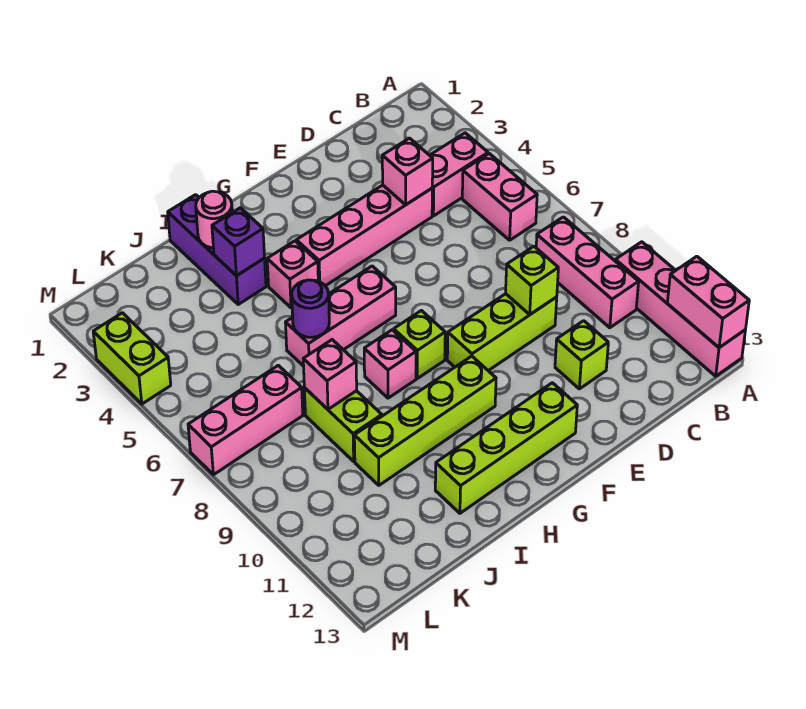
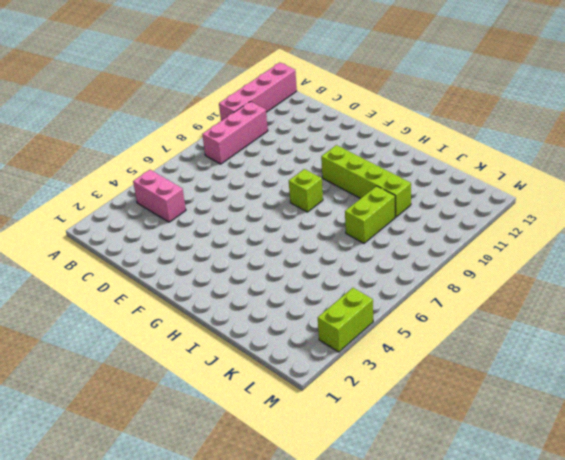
none -> pink brick B5:B6 level 1
none -> pink brick D4:G4 level 1
none -> lime brick D9:F9 level 1

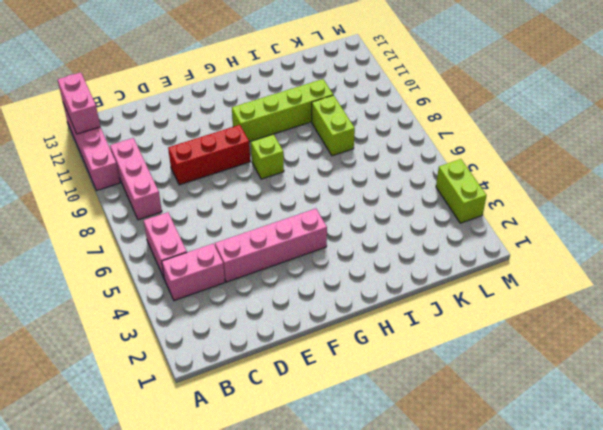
red brick D9:F9 level 1 -> lime brick D9:F9 level 1
none -> lime brick D11 level 1
none -> lime brick F12:I12 level 1
none -> pink brick G6:I6 level 1

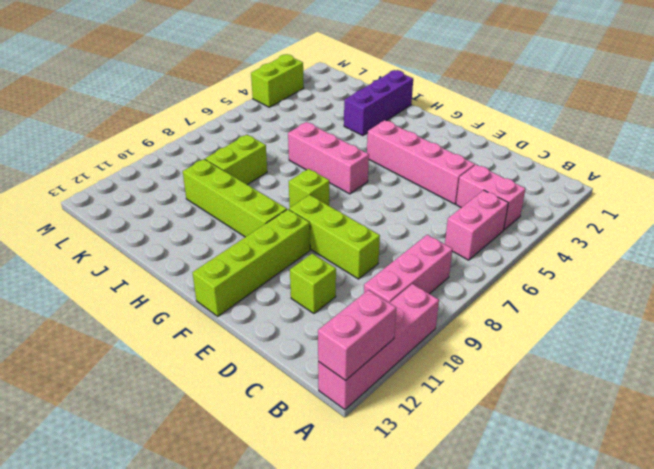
lime brick F10:F13 level 1 -> lime brick F12:I12 level 1
none -> pink brick H4 level 1
none -> pink brick H8 level 1
none -> pink brick K7:M7 level 1

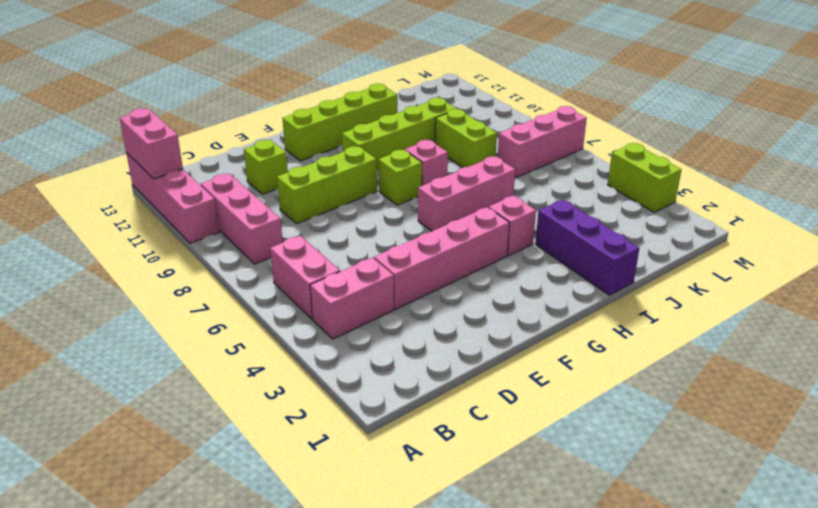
none -> pink brick D4 level 2
none -> lime brick D9 level 2
none -> pink round brick I2 level 2

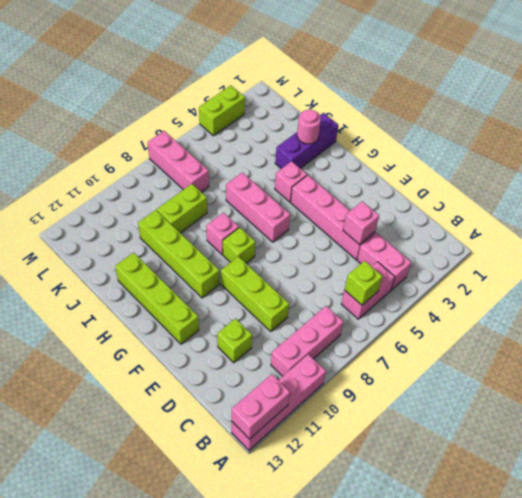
lime brick B6 level 2 -> lime brick D9 level 2
none -> purple brick I3 level 2
none -> purple round brick I6 level 2
none -> pink brick J8 level 2

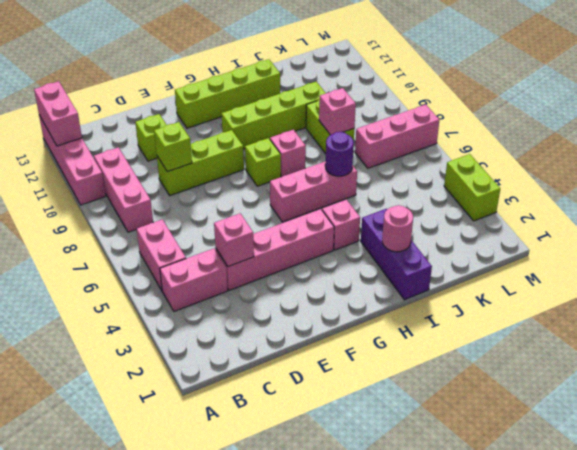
none -> purple brick I3 level 2

